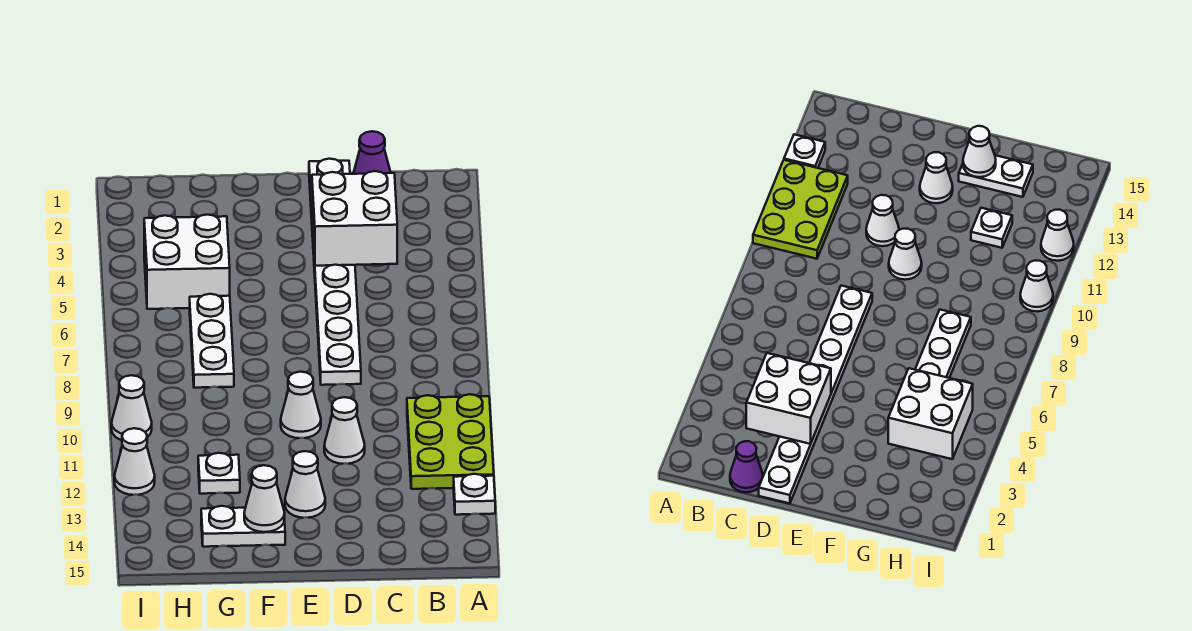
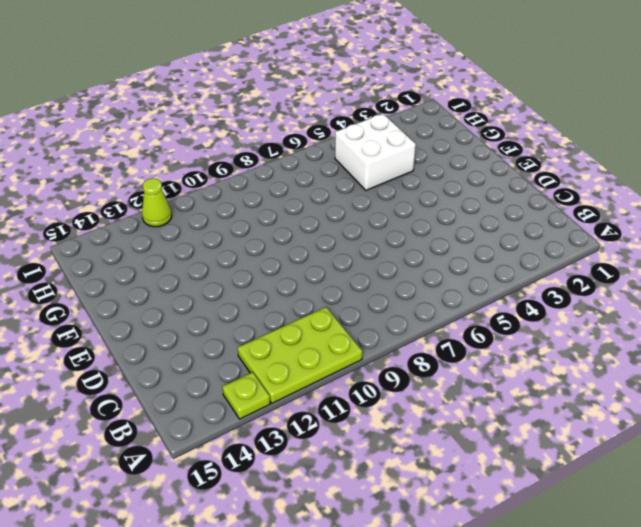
lime plate A13 level 1 -> white plate A13 level 1
lime cone I12 level 1 -> white cone I12 level 1
none -> purple cone C1 level 1
none -> white plate D1:D8 level 1
none -> white cone D11 level 1

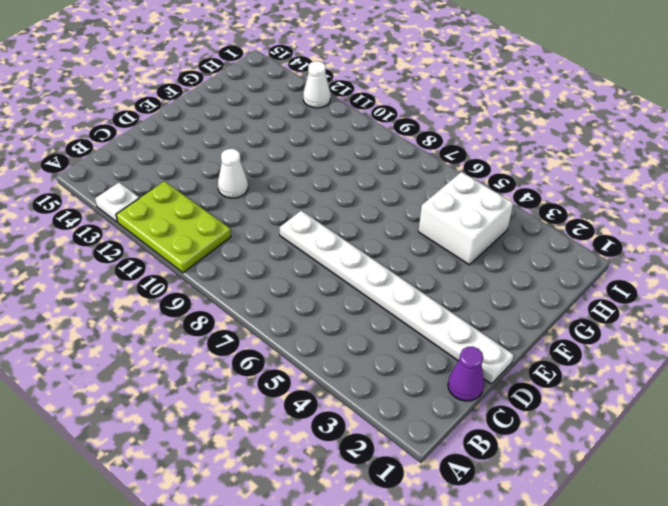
none -> white cone E10 level 1
none -> white cone E13 level 1
none -> white plate F14:G14 level 1

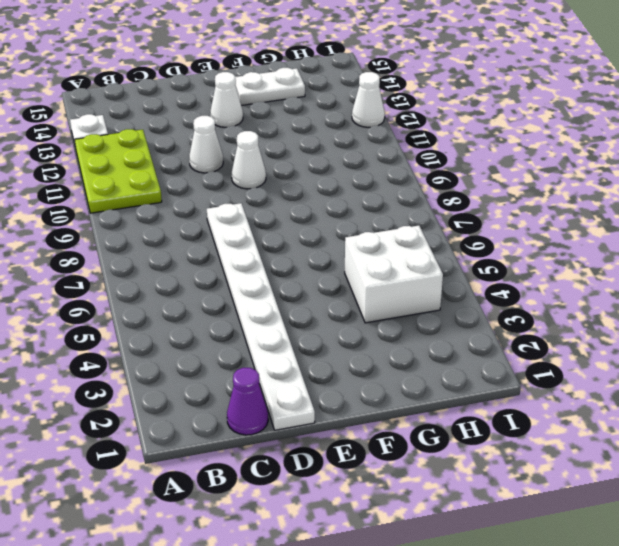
none -> white plate G6:G8 level 1
none -> white plate G12 level 1
none -> white cone I10 level 1

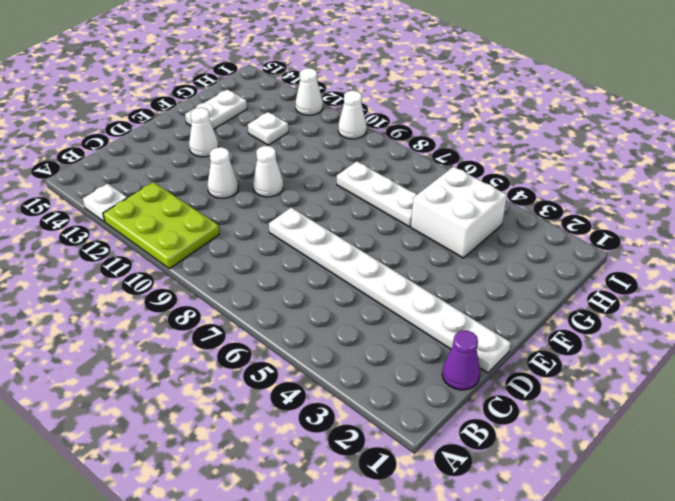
none -> white brick C3:D4 level 2
none -> white cone F14 level 2

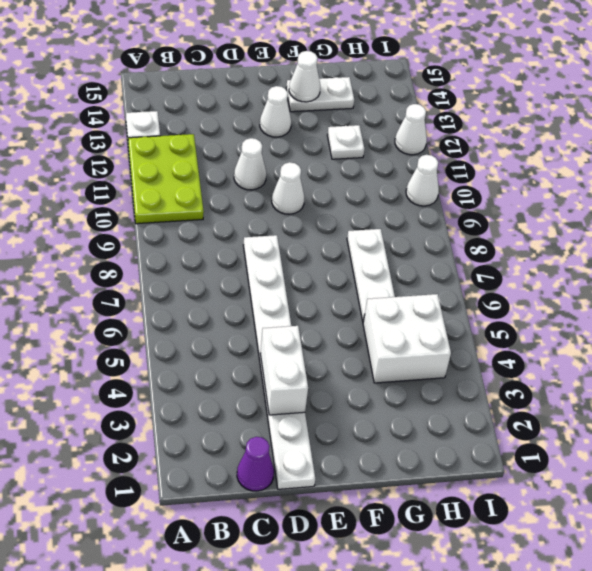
white brick D3:D4 level 2 -> white brick C3:D4 level 2

